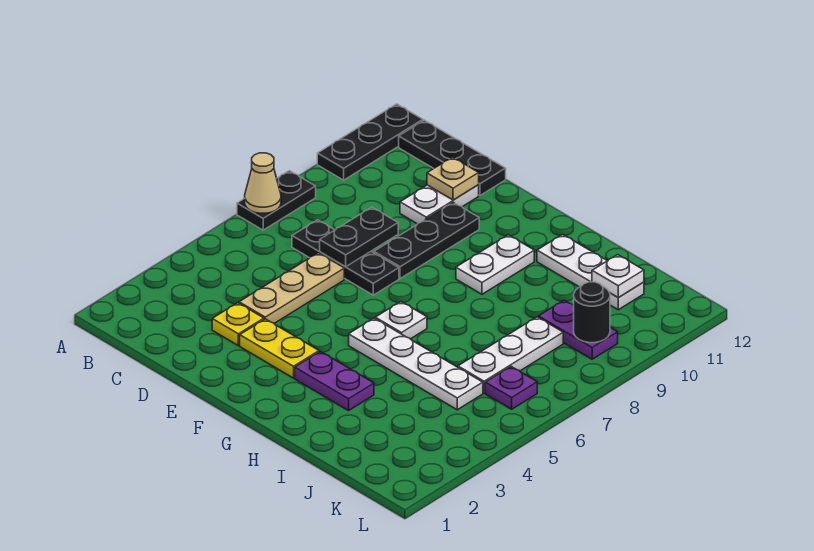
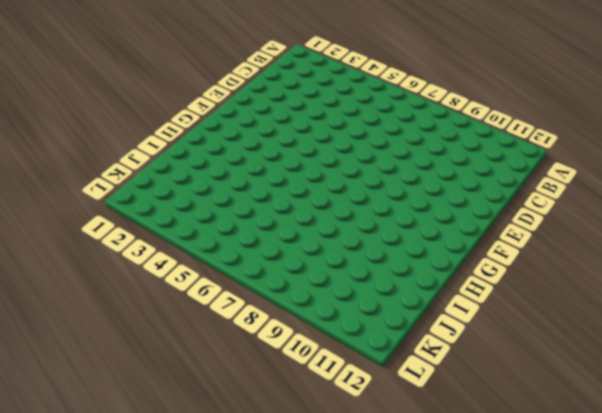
none -> black plate A7:A8 level 1
none -> black plate A10:A12 level 1
none -> black plate B12:D12 level 1

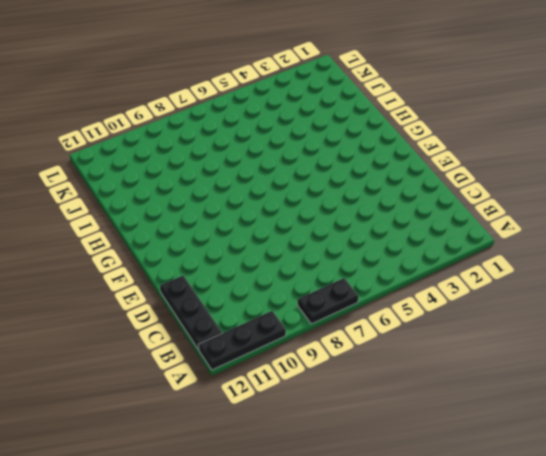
none -> black plate C7:E7 level 1
none -> yellow plate D3 level 1
none -> tan plate D4:D6 level 1

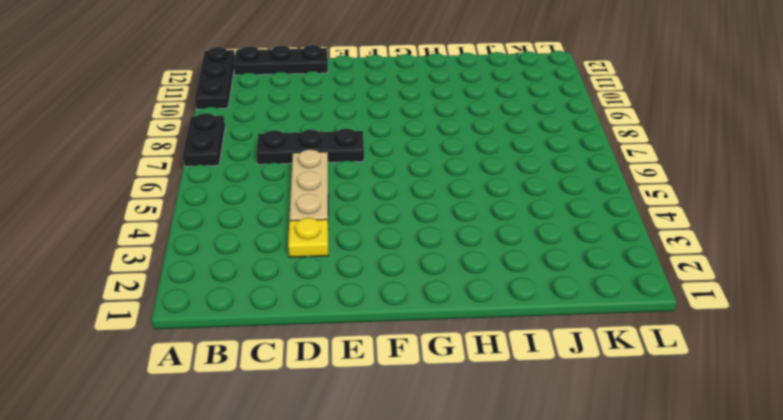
none -> white plate D10:D11 level 1
none -> yellow plate E3:F3 level 1
none -> black plate E8:E10 level 1

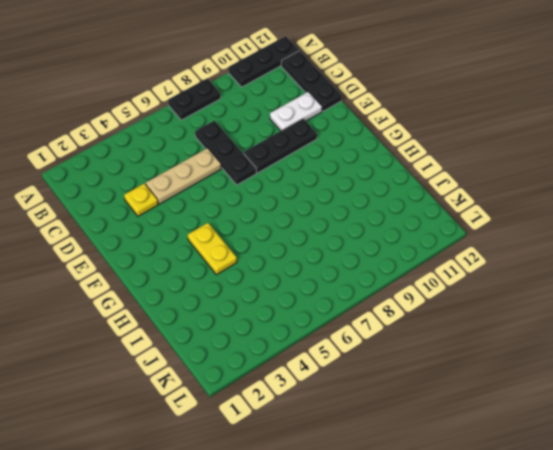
yellow plate G4:H4 level 1 -> yellow plate E3:F3 level 1
none -> purple plate G3:H3 level 1
none -> white plate G5:J5 level 1
none -> white plate G6 level 1

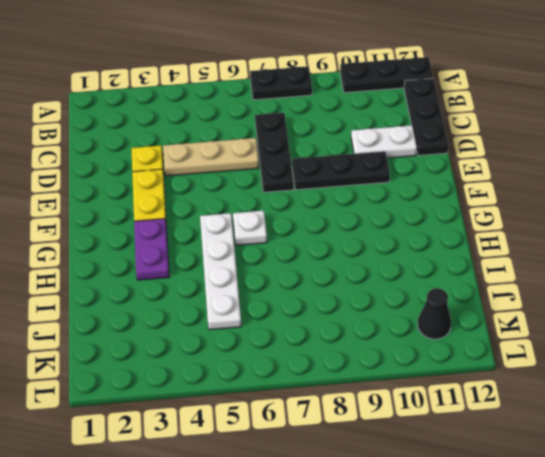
black cone K11 level 1 -> none
none -> white plate G9:G10 level 1
none -> white plate H11:J11 level 1
none -> white plate J6:J8 level 1

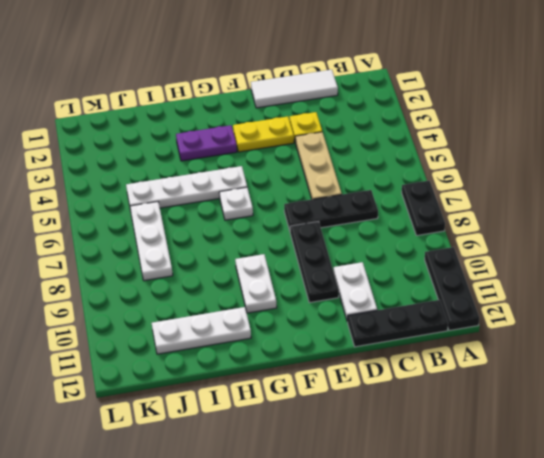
white tile C1:E1 level 1 -> none
none -> purple plate J9:K9 level 1
none -> purple plate K6 level 1
none -> tan cone A7 level 2

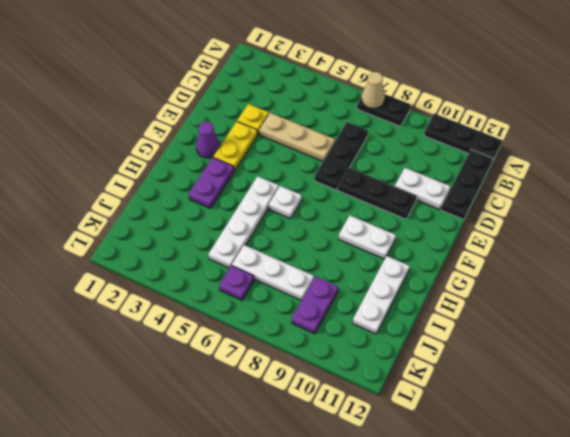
purple cone F2 level 1 -> none
none -> black plate D7:D8 level 2
none -> tan plate D11 level 2
none -> white plate J11 level 2

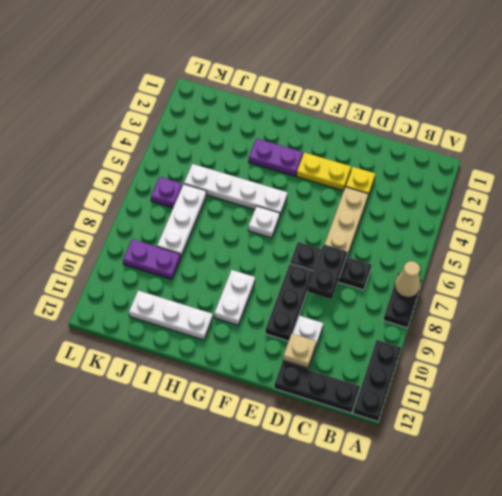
none -> white plate J11 level 2
none -> black round brick K9 level 2

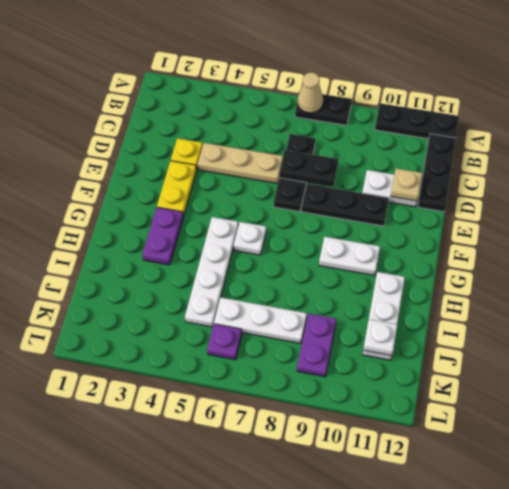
none -> black round brick K9 level 2

